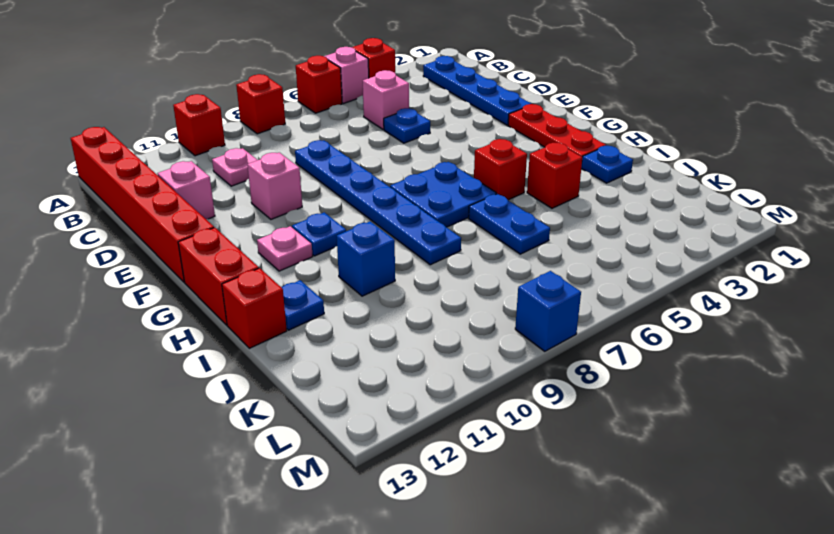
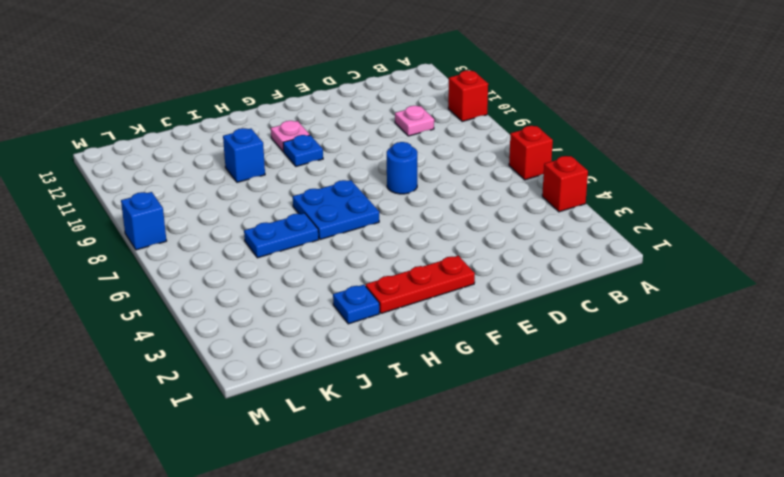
blue round brick E7 level 1 -> none
none -> pink brick A5 level 1
none -> red brick A8 level 1
none -> red brick A13:F13 level 1

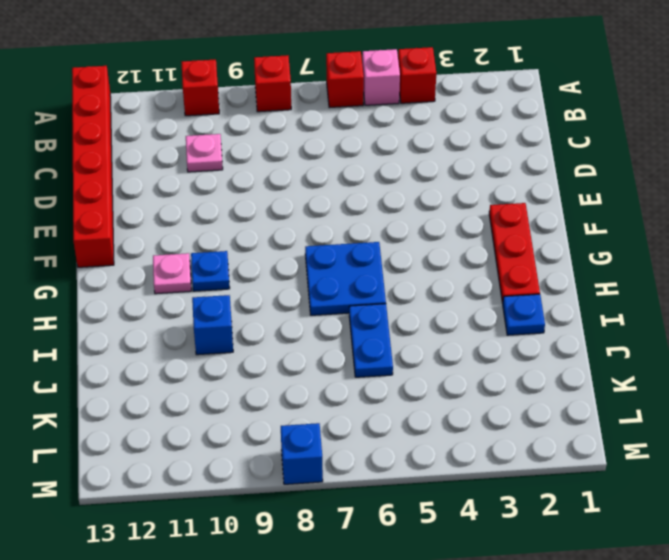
none -> blue plate B2:E2 level 1
none -> pink brick C5 level 1
none -> blue plate D5 level 1

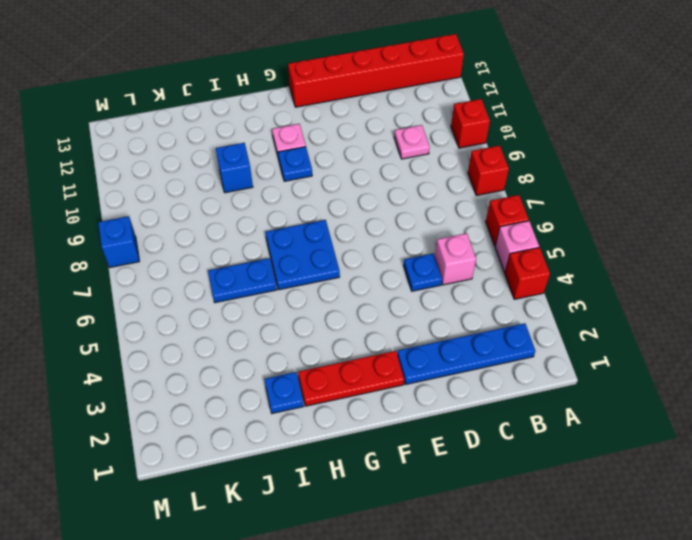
none -> blue plate D8:I8 level 1
none -> pink brick D12 level 1
none -> pink brick E10 level 1

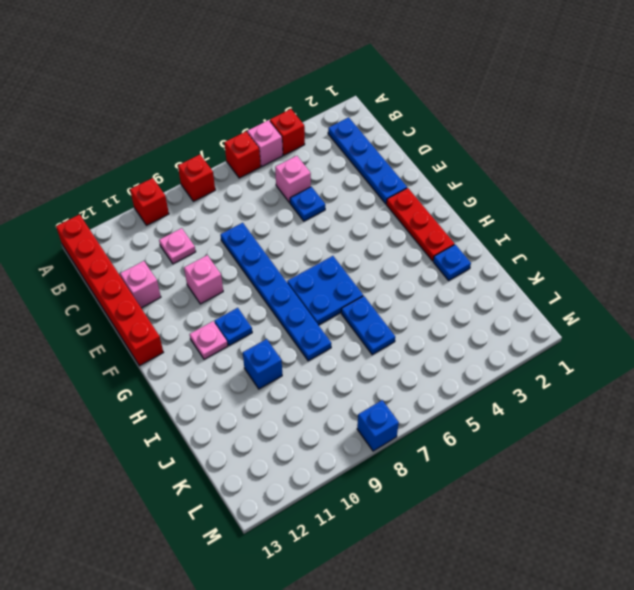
none -> red brick G13:H13 level 1
none -> red brick H5 level 1
none -> red brick I4 level 1

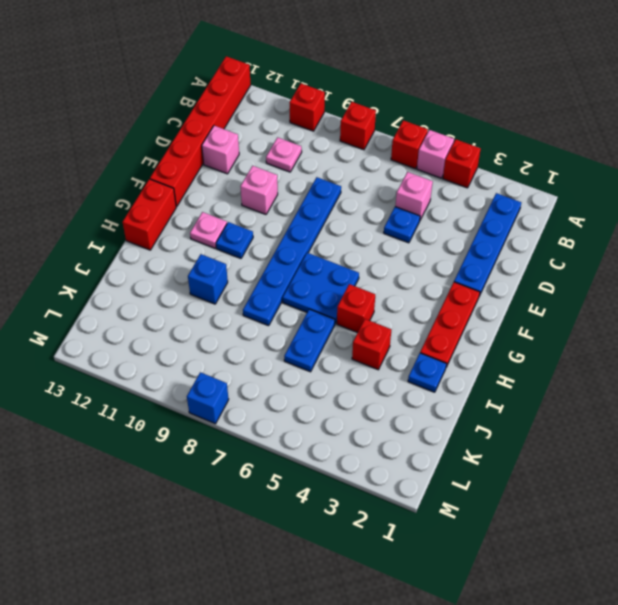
none -> blue plate I12 level 1
none -> red brick I13 level 1

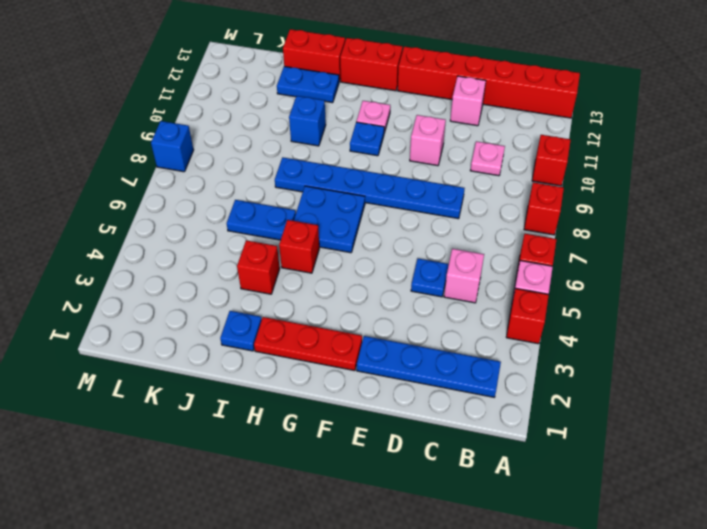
blue plate I12:J12 level 1 -> blue plate I12 level 1
red brick I13:J13 level 1 -> red brick I13 level 1

